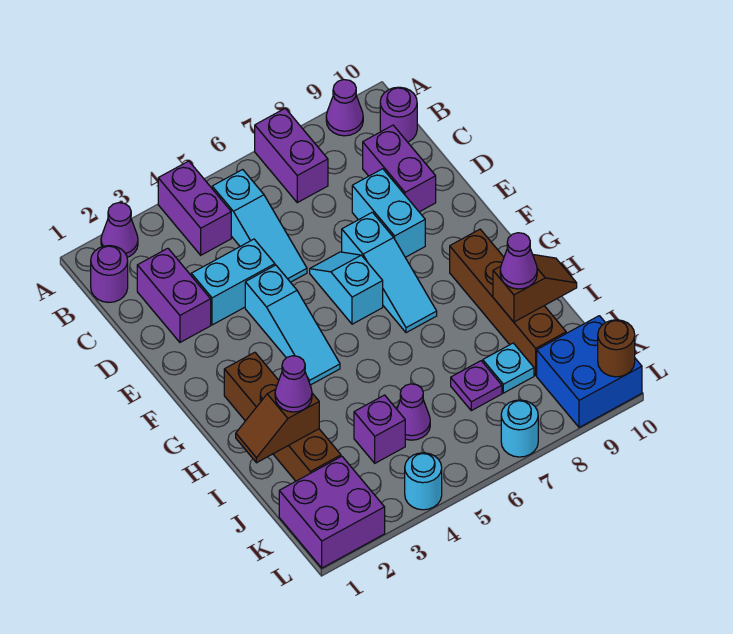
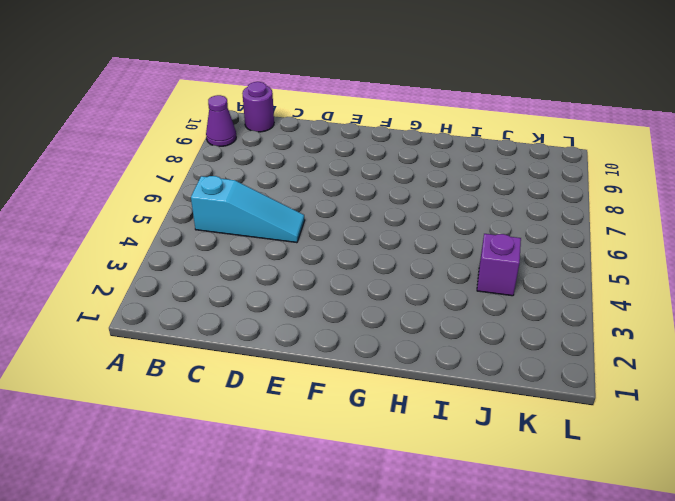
none -> purple cone A2 level 1
none -> purple brick A4:B4 level 1
none -> purple brick A7:B7 level 1

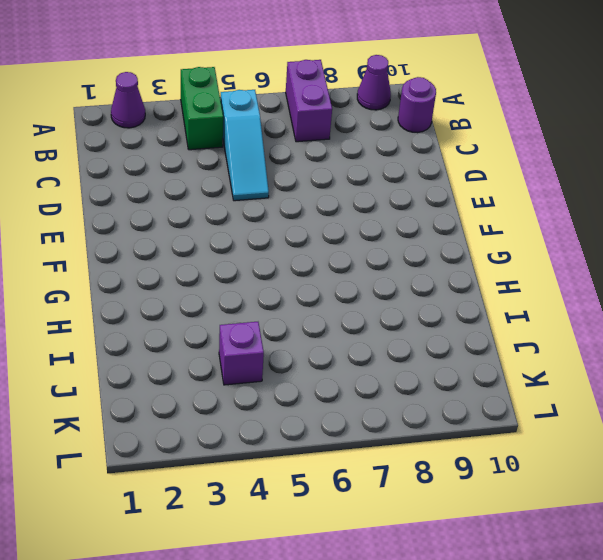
green brick A4:B4 level 1 -> purple brick A4:B4 level 1
none -> purple round brick B1 level 1
none -> purple brick C2:D2 level 1
none -> purple brick C9:D9 level 1

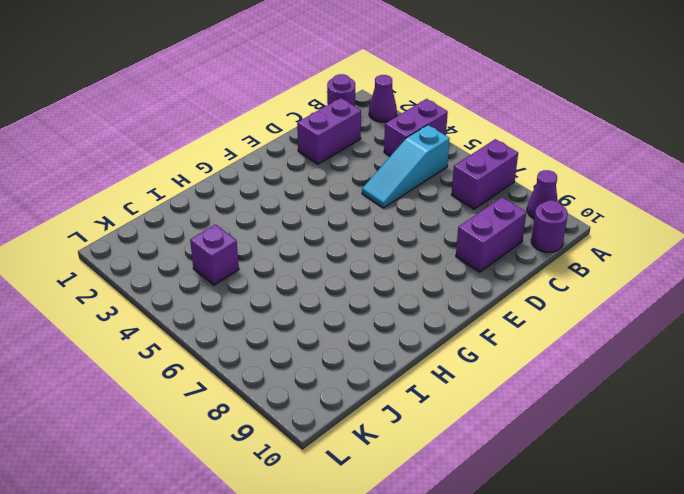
none -> cyan brick D3:D4 level 1
none -> cyan brick D8:E8 level 1
none -> cyan slope E4:G4 level 1 top E

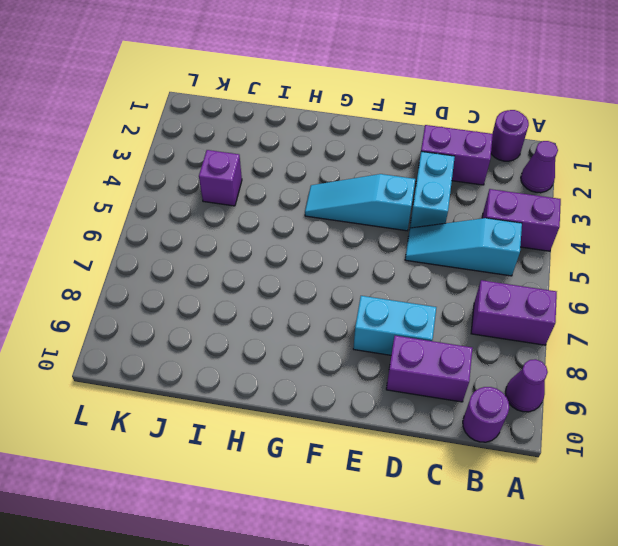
none -> cyan slope E6:F6 level 1 top F
none -> cyan slope E7:G7 level 1 top E
none -> brown brick G2:J2 level 1

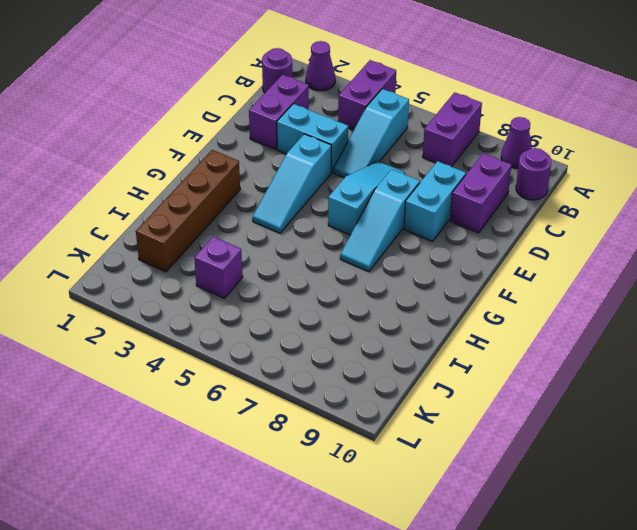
cyan slope D6:F6 level 1 top F -> cyan slope E6:F6 level 1 top F
none -> brown brick G9:J9 level 1
none -> purple cone J5 level 1
none -> purple plate J7 level 1

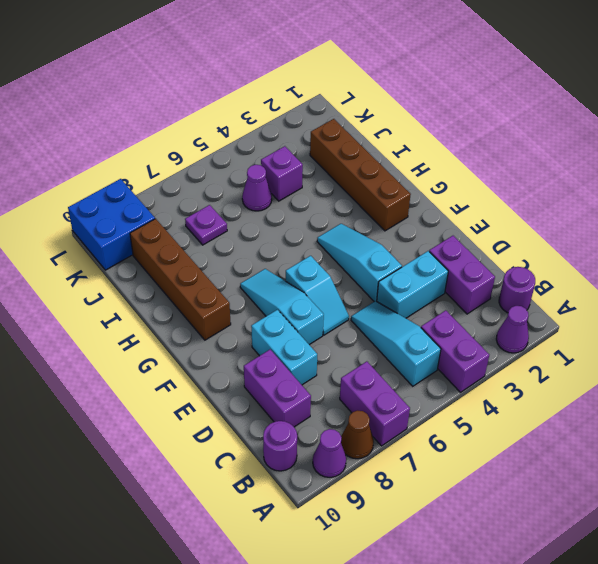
brown cone A8 level 1 -> none
none -> cyan plate J8 level 1
none -> purple brick K1:L2 level 1
none -> cyan round brick L4 level 1

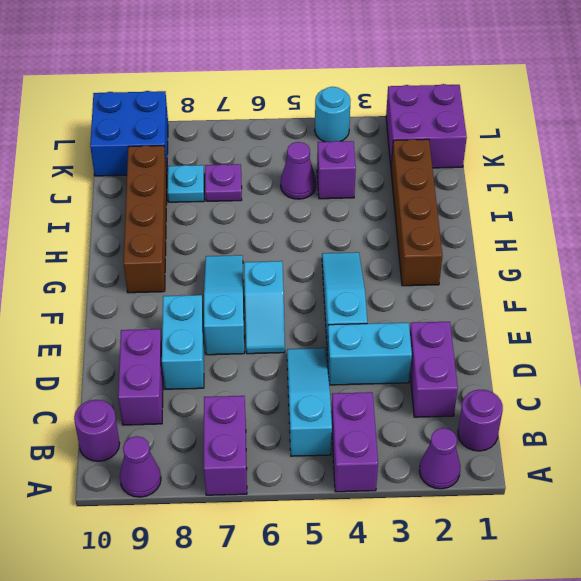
none -> cyan round brick L7 level 1
none -> brown slope I1:I2 level 2 top 2
none -> brown slope I9:I10 level 2 top 9

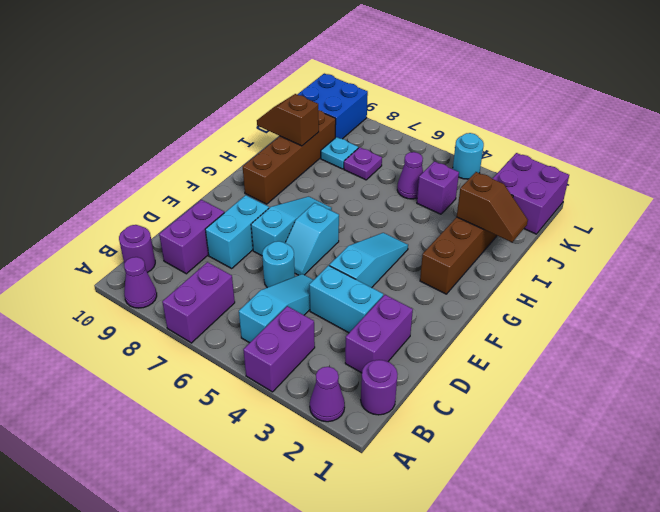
cyan round brick D6 level 1 -> cyan round brick L7 level 1
none -> brown round brick L10 level 2
none -> purple cone I2 level 3
none -> purple cone I9 level 3

